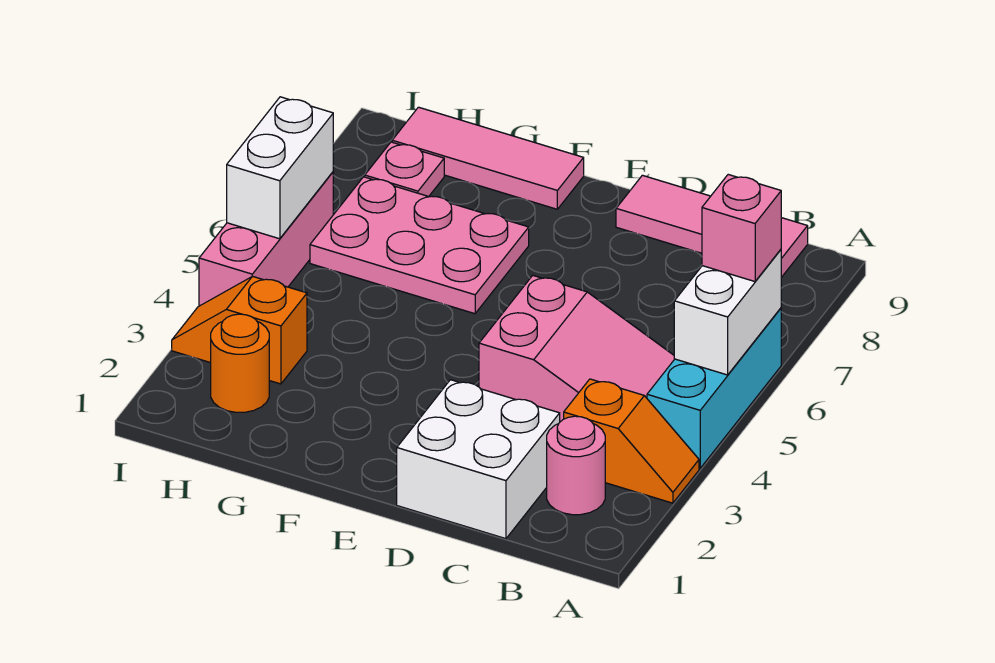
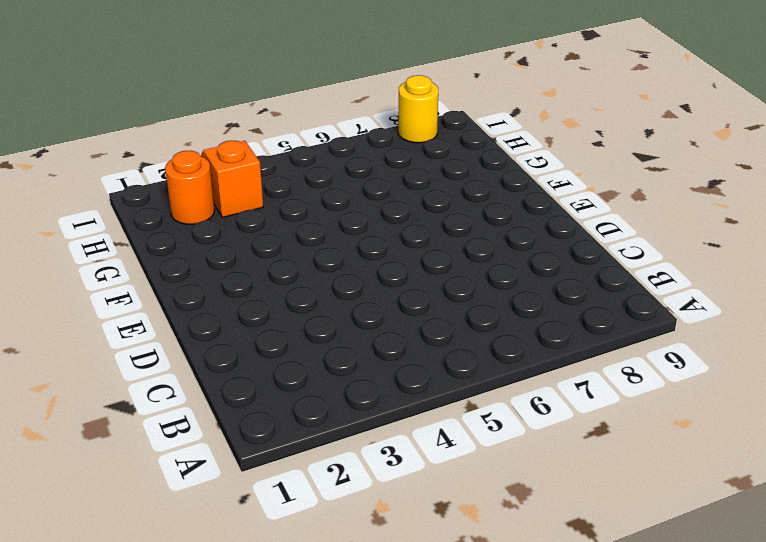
yellow round brick I8 level 1 -> none
none -> orange slope A3:B3 level 1 top B
none -> cyan brick A4:A6 level 1
none -> pink round brick B2 level 1

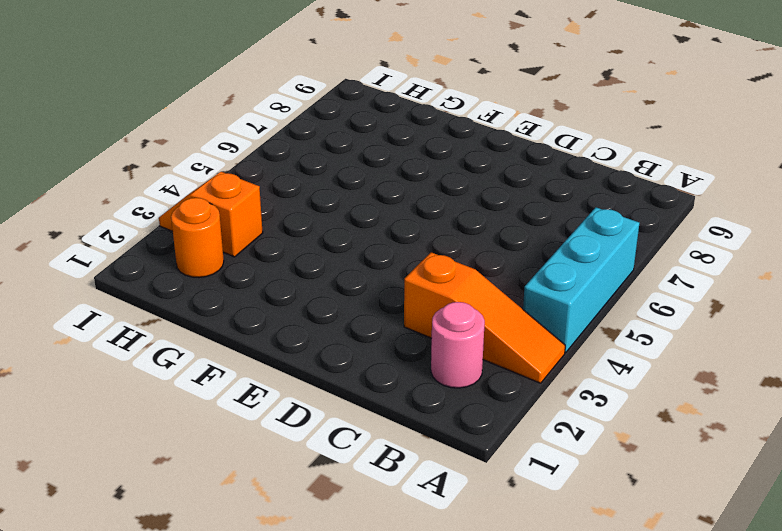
orange slope A3:C3 level 1 top C -> orange slope A3:B3 level 1 top B
none -> pink slope B4:D5 level 1 top D
none -> pink tile B9:D9 level 1
none -> white brick C1:D2 level 1

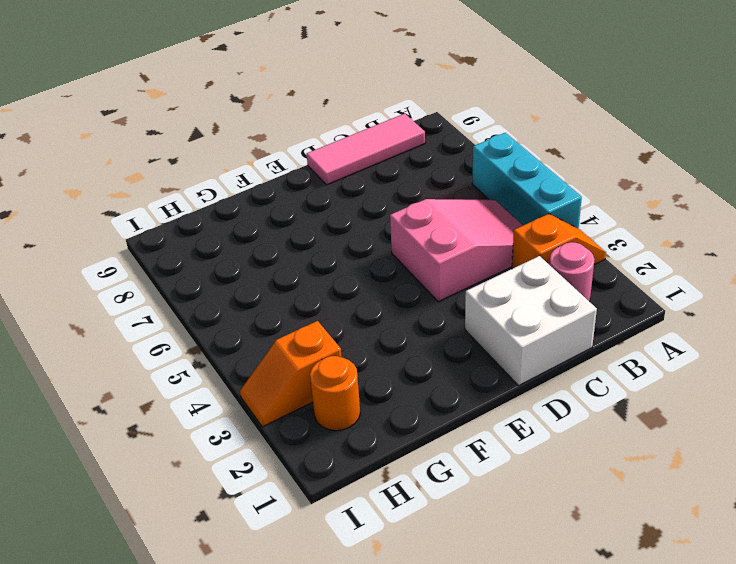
none -> pink plate F6:H7 level 1
none -> pink tile F9:H9 level 1
none -> pink plate H8 level 1

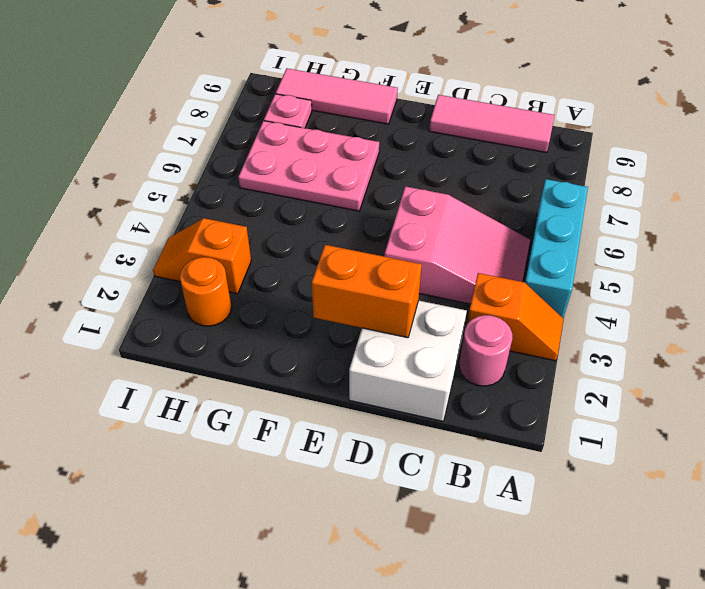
orange brick D2:E2 level 2 -> none
none -> pink brick I4:I6 level 1
none -> white brick A5:A6 level 2
none -> white brick I5:I6 level 2

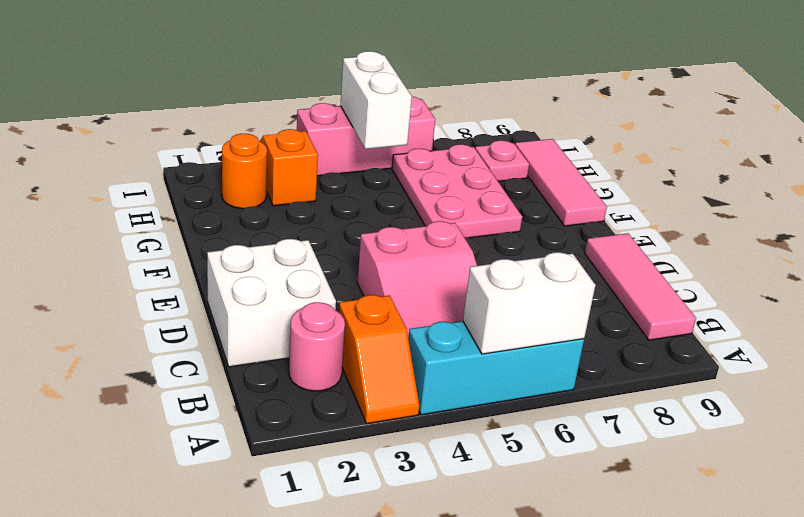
white brick H5:I5 level 2 -> white brick I5:I6 level 2
none -> pink brick A6 level 3

